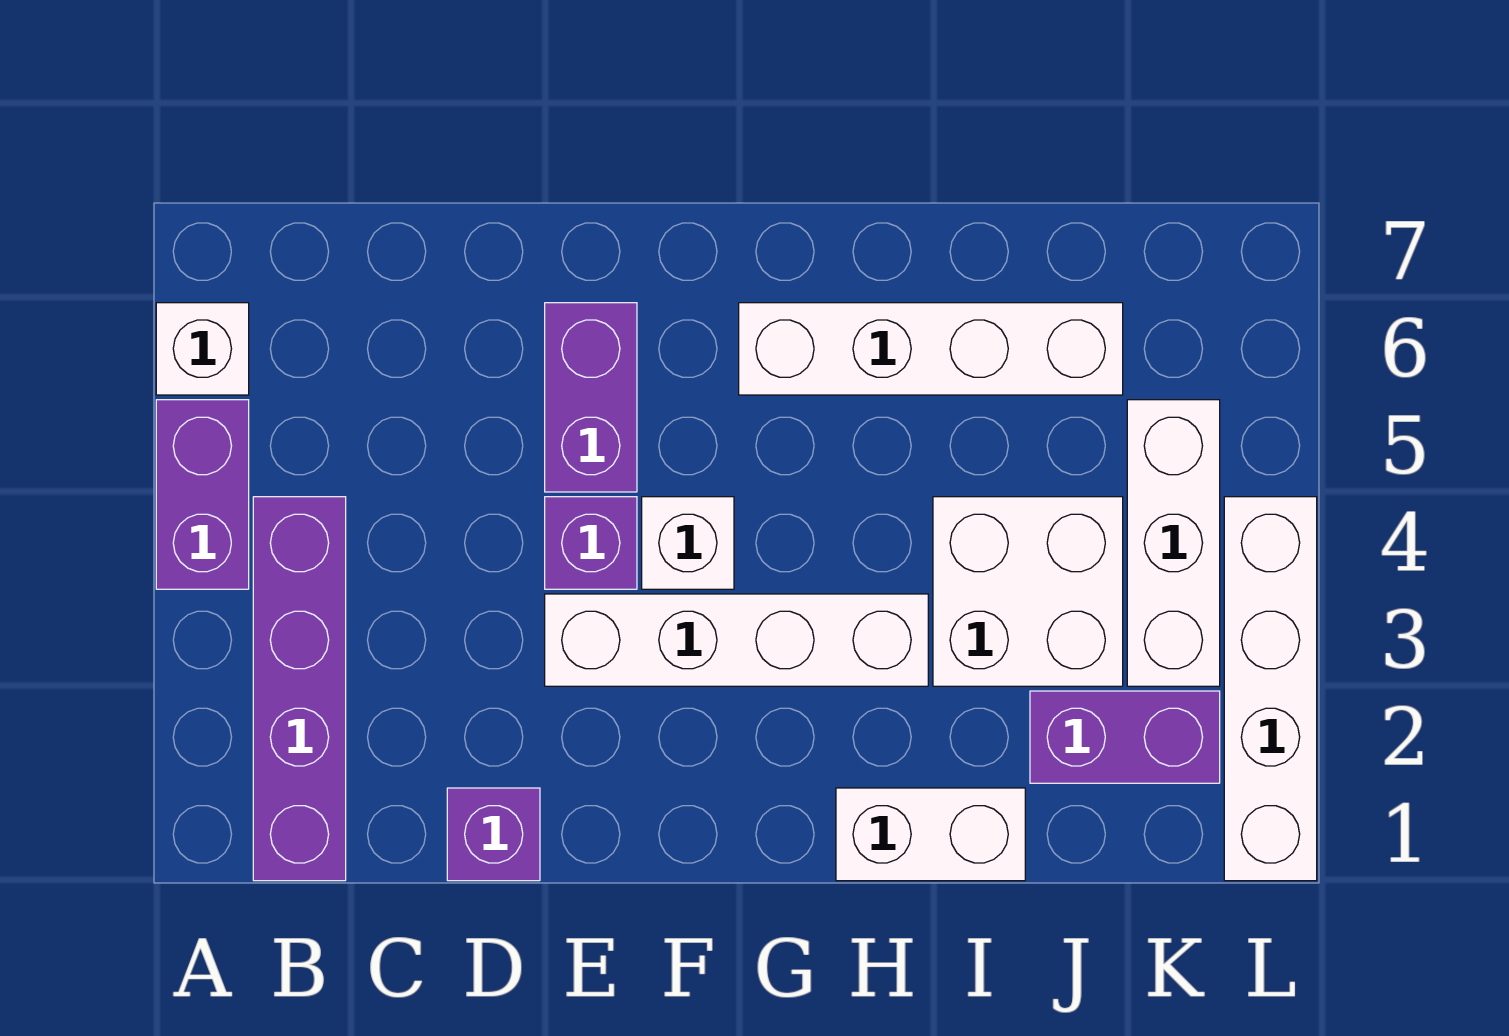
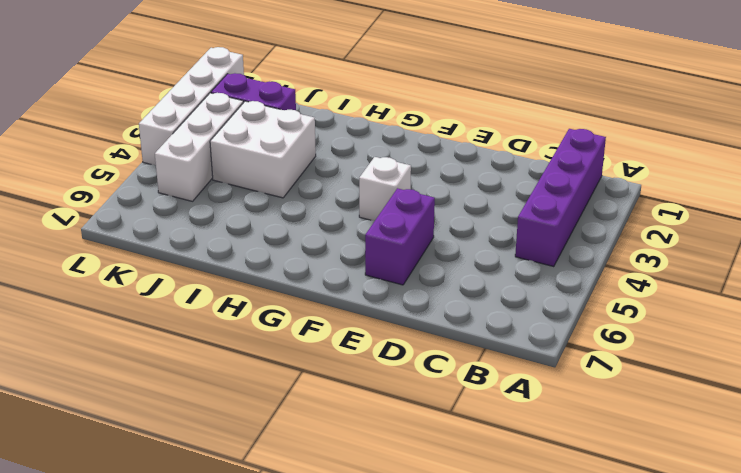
none -> purple brick A4:A5 level 1
none -> white brick A6 level 1
none -> purple brick D1 level 1

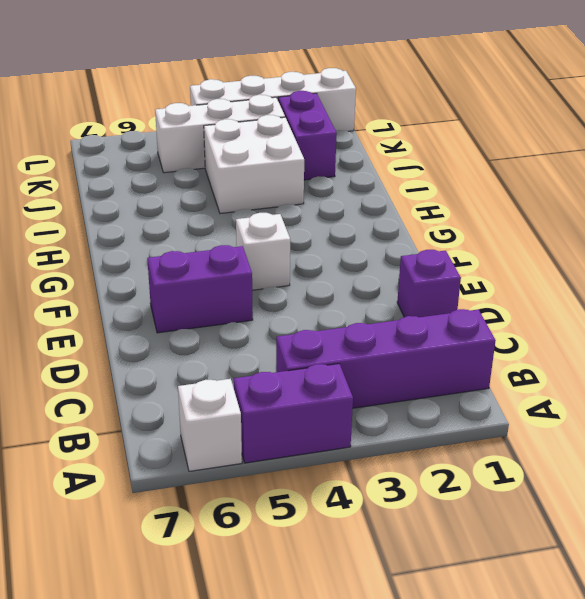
none -> white brick E3:H3 level 1
none -> purple brick E4 level 1
none -> white brick G6:J6 level 1

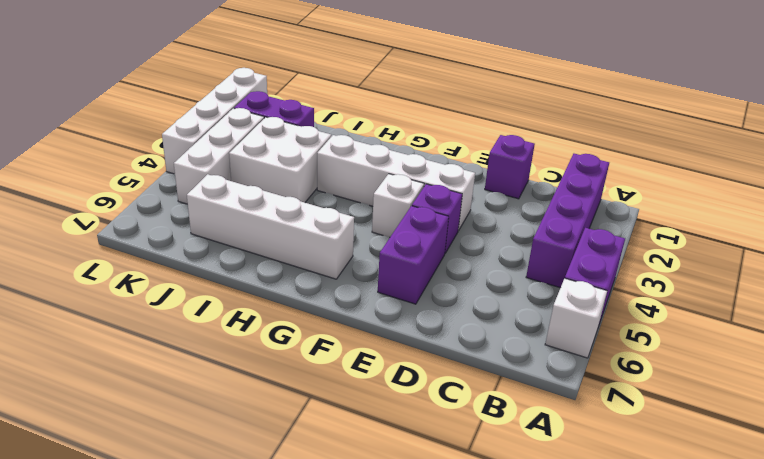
none -> white brick H1:I1 level 1

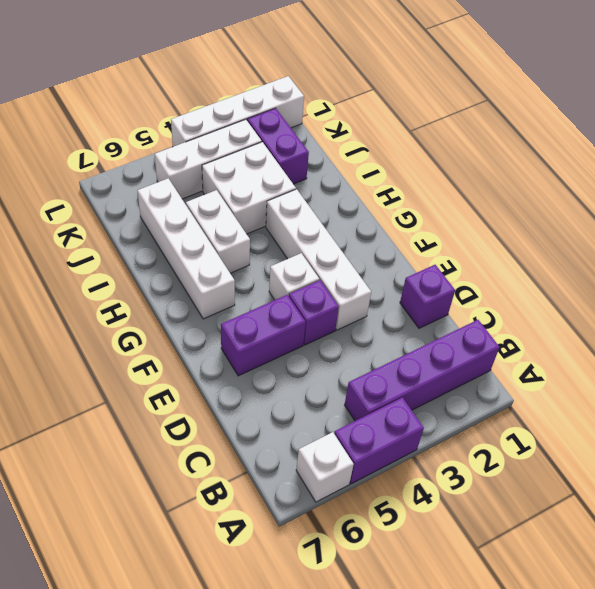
white brick H5:I5 level 1 -> white brick H1:I1 level 1

